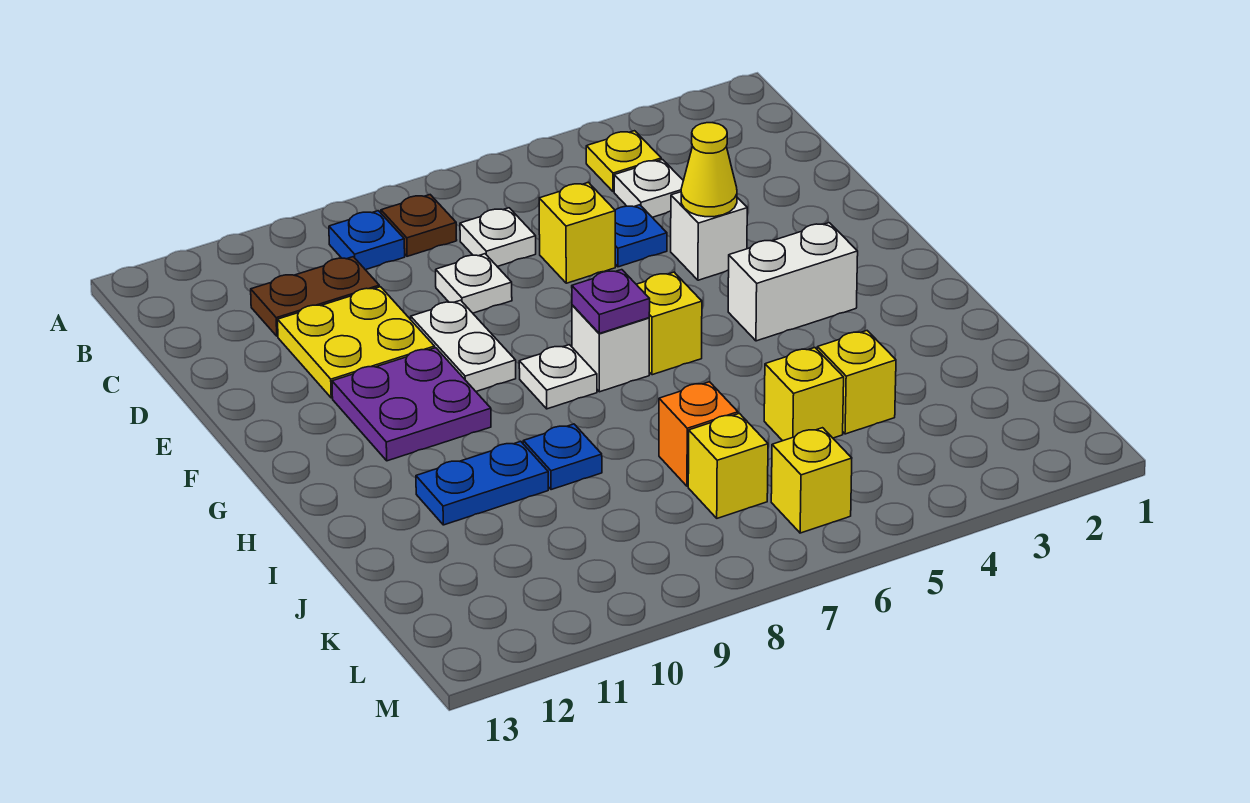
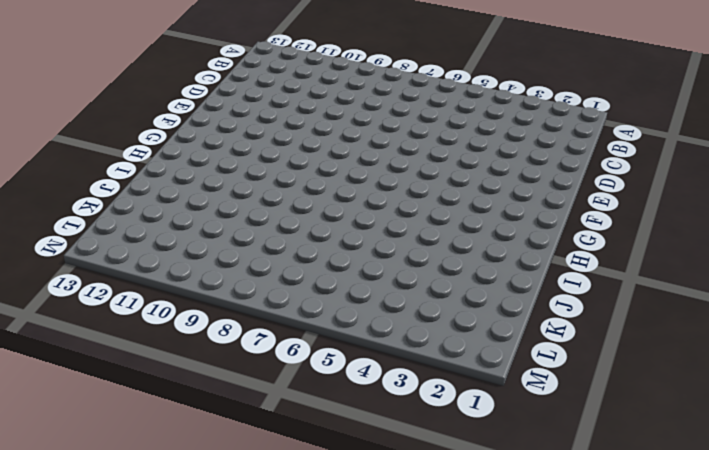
none -> yellow plate B4 level 1
none -> brown plate B8 level 1
none -> blue plate B9 level 1

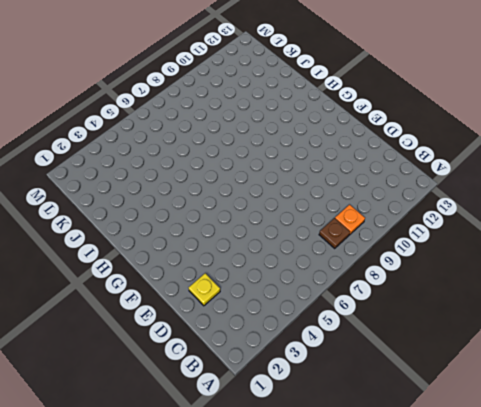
orange plate B9 level 1 -> blue plate B9 level 1
yellow plate D2 level 1 -> yellow plate B4 level 1
none -> white plate C4 level 1
none -> white plate C7 level 1
none -> brown plate C10:C11 level 1

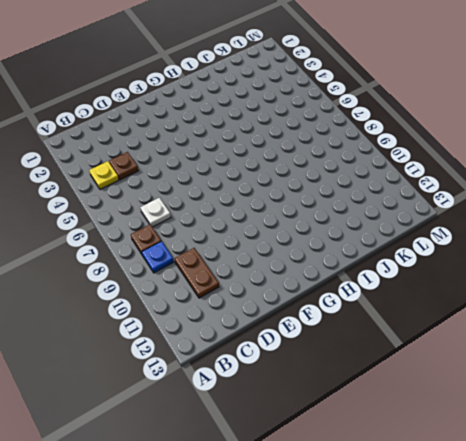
brown plate C4 level 1 -> white plate C4 level 1
none -> blue plate D5 level 1
none -> yellow brick D6 level 1
none -> white plate D8 level 1

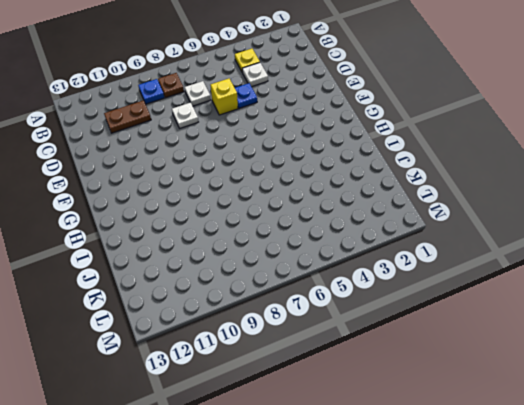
none -> yellow plate D10:E11 level 1
none -> white brick E4 level 1
none -> white plate E9:F9 level 1

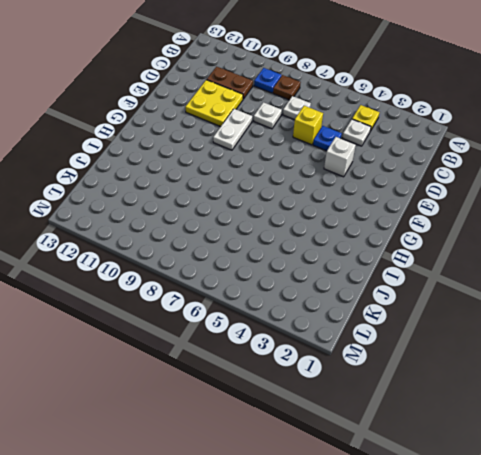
none -> purple plate F10:G11 level 1
none -> white brick G3:G4 level 1
none -> yellow brick G6 level 1

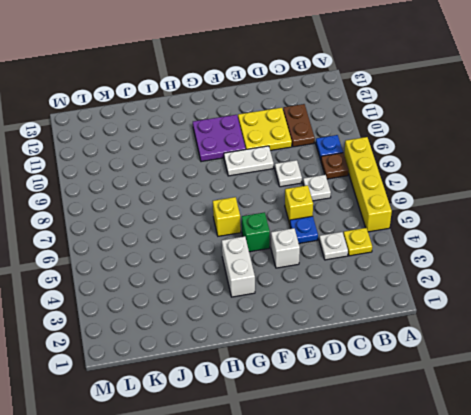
yellow brick A5:A8 level 1 -> none
green brick F5 level 1 -> none
none -> white brick G7 level 1
none -> white plate G8 level 1
none -> blue plate I9 level 1

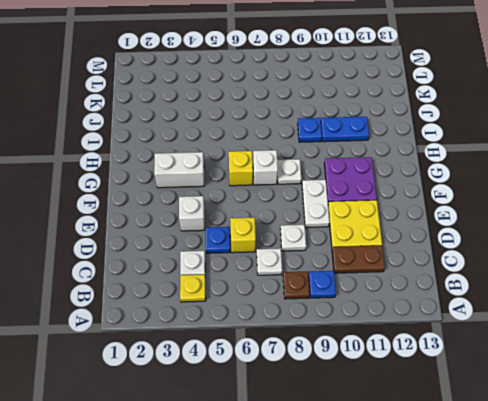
none -> yellow brick J4 level 1
none -> yellow brick J5 level 1
none -> orange brick J7 level 1

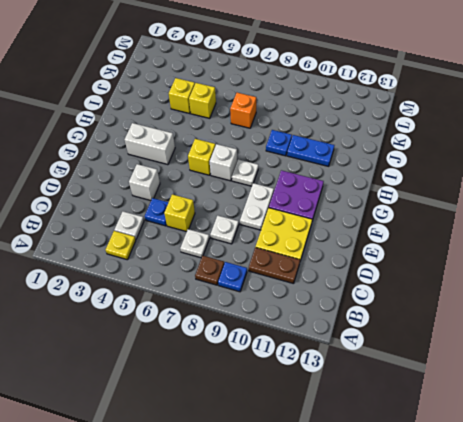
none -> yellow brick K7 level 1
none -> yellow brick L6 level 1
none -> yellow cone E4 level 2

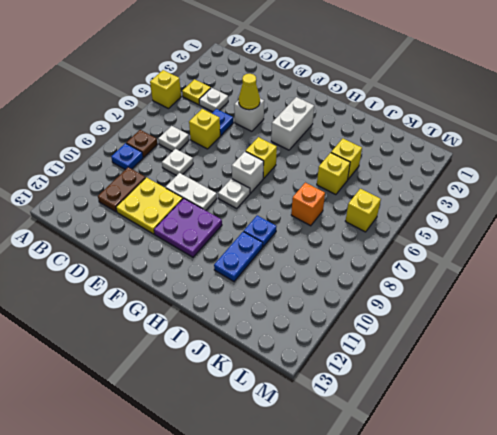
yellow brick A5 level 1 -> yellow brick K7 level 1
none -> purple plate G7 level 2

